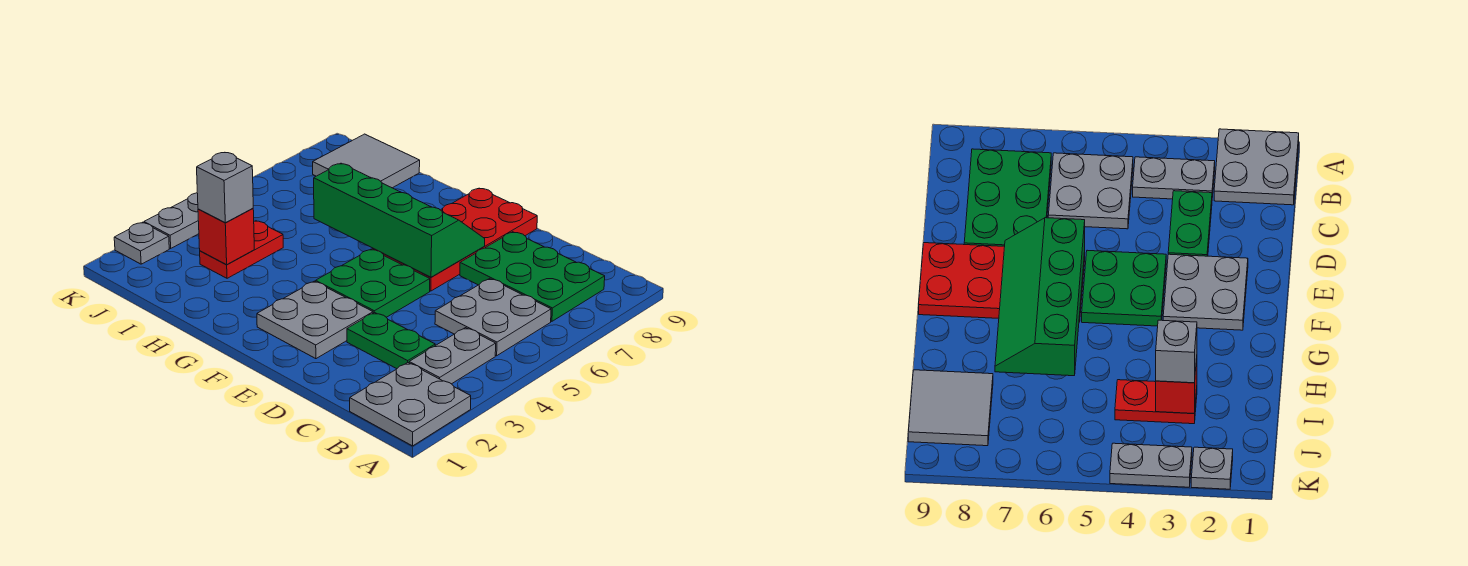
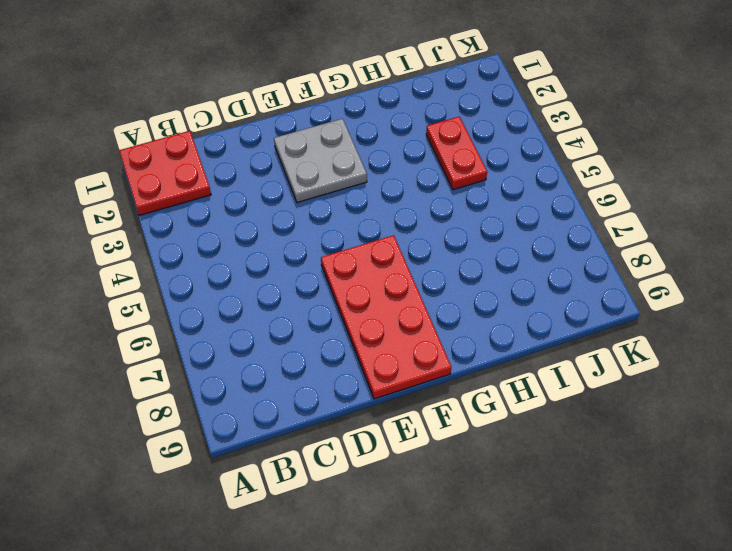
red plate A1:B2 level 1 -> grey plate A1:B2 level 1
none -> grey plate B3:B4 level 1
none -> grey plate B5:C6 level 1
none -> green plate B7:D8 level 1

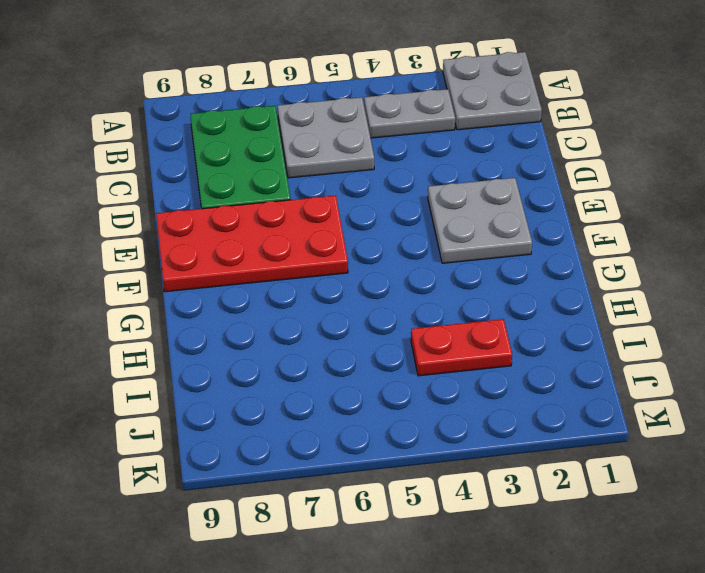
none -> green plate C3:D3 level 1
none -> green plate E4:F5 level 1
none -> grey tile I8:J9 level 1

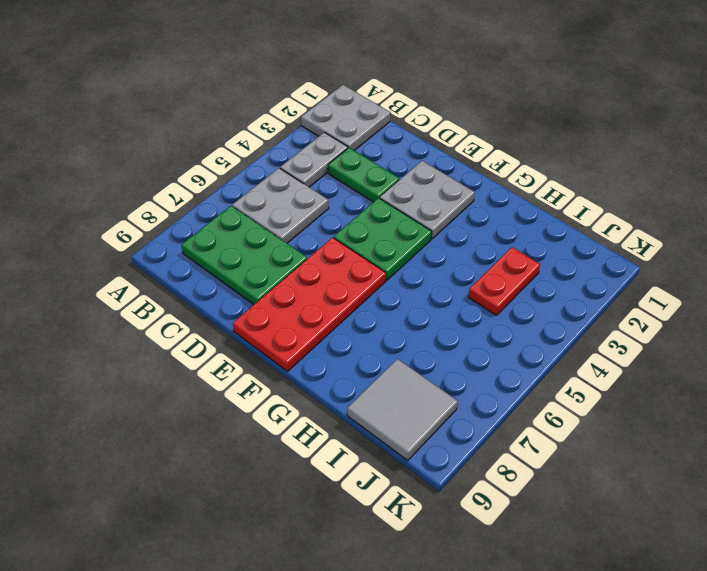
none -> grey plate K2 level 1
none -> grey plate K3:K4 level 1
none -> green slope E6:H7 level 2 top 6

